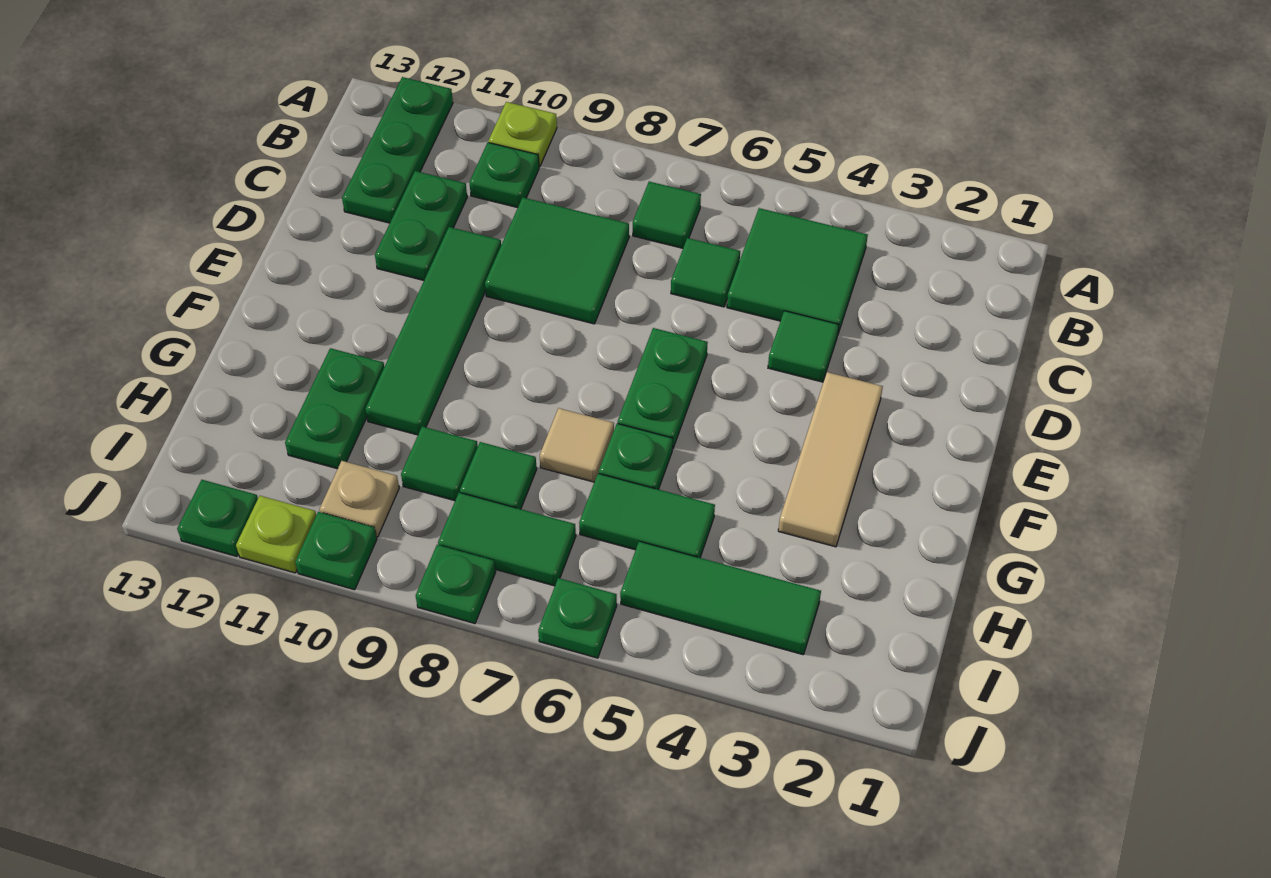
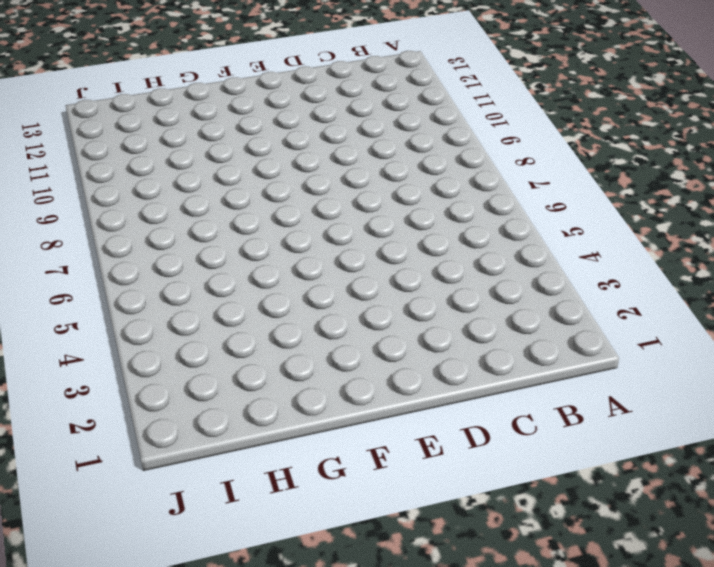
none -> lime plate A10 level 1
none -> green plate A12:C12 level 1
none -> green tile B4:C5 level 1

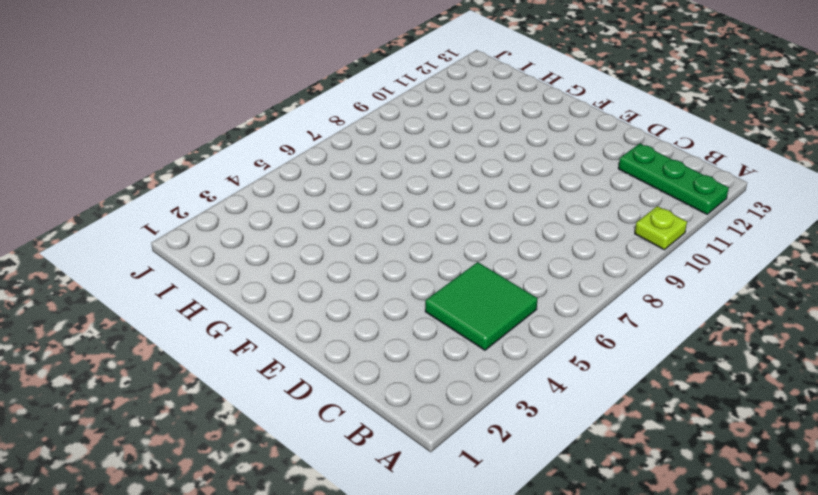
none -> green tile B7 level 1
none -> green plate B10 level 1
none -> green tile C6 level 1

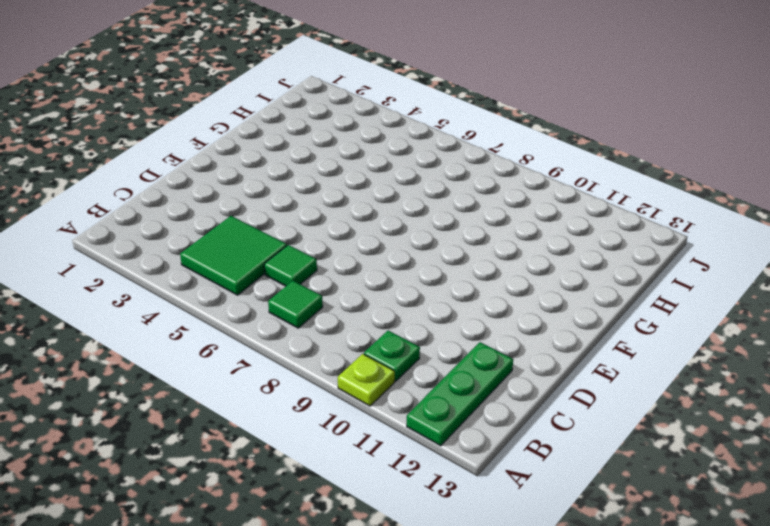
none -> green tile C8:D9 level 1
none -> green plate C11:D11 level 1
none -> green tile D4 level 1

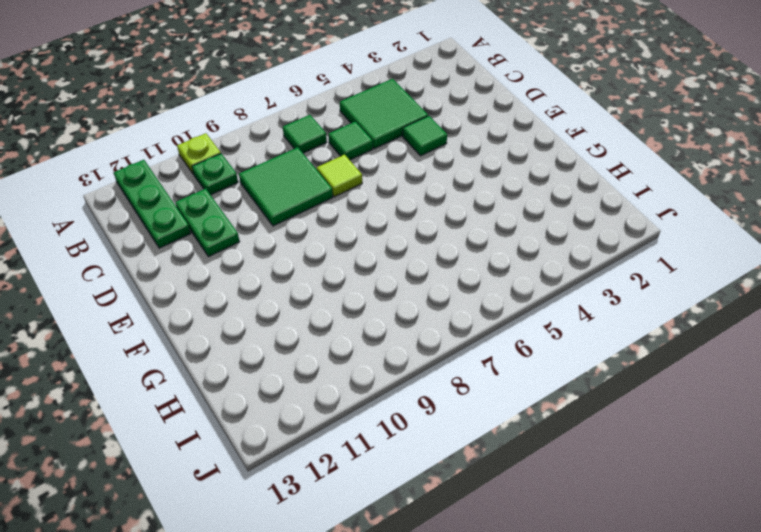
lime tile D7 level 1 -> none
none -> green tile D10:G10 level 1
none -> tan tile E3:G3 level 1
none -> green plate E6:F6 level 1

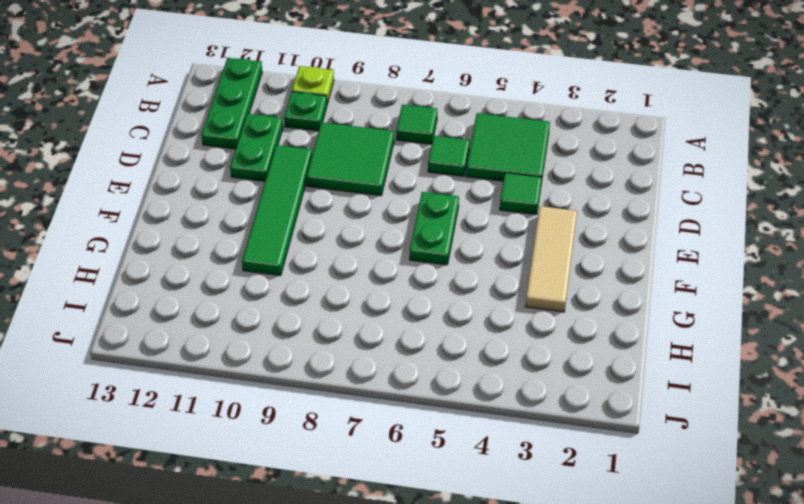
none -> green plate G6 level 1
none -> tan tile G7 level 1
none -> green plate G11:H11 level 1

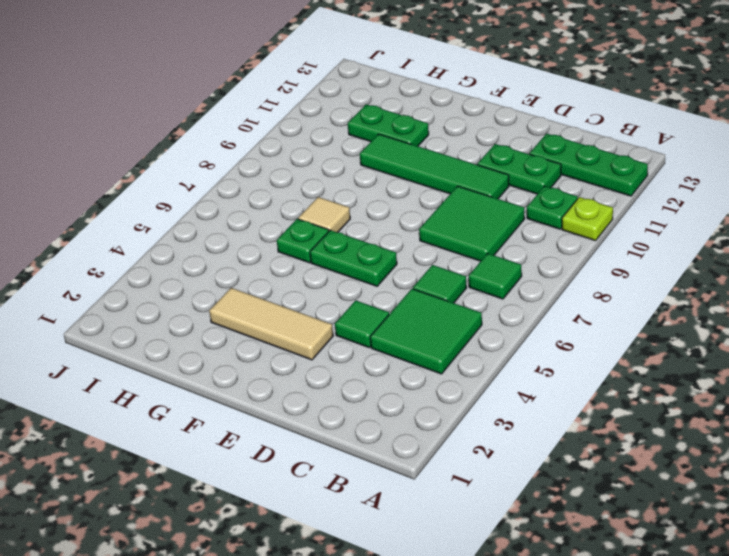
none -> green tile H5:H6 level 1
none -> green tile H8 level 1
none -> green tile H9 level 1

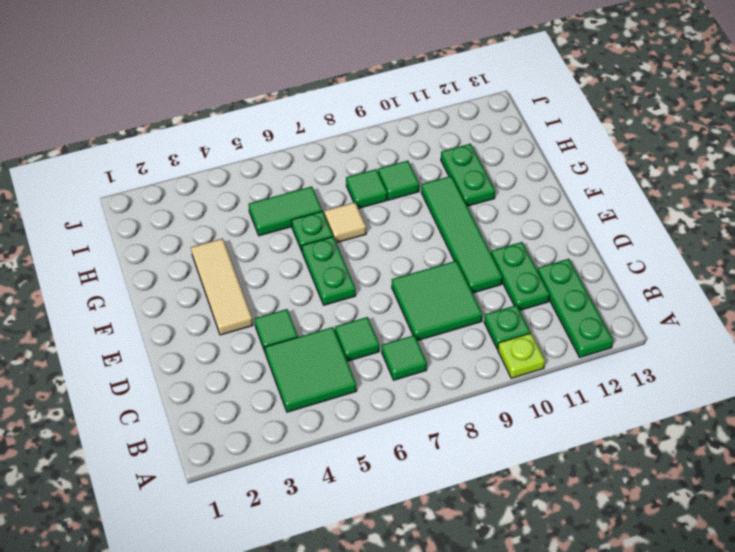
none -> green tile I3:I5 level 1
none -> green tile I7:I8 level 1
none -> tan plate I10 level 1

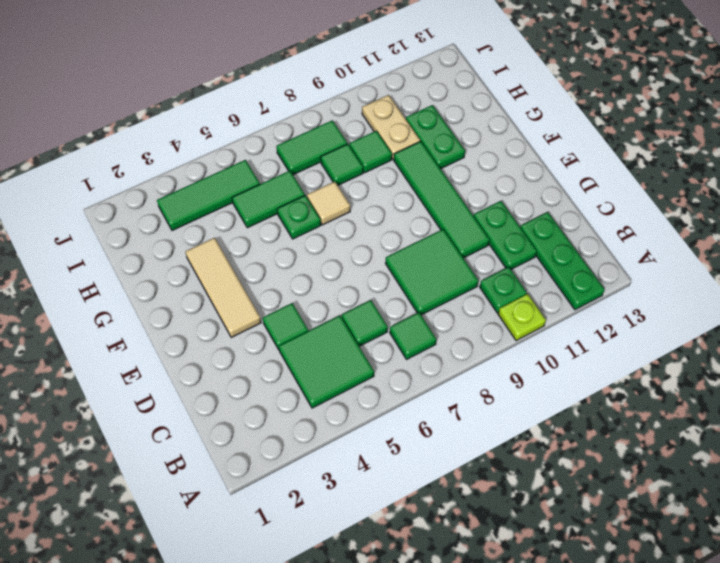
tan plate H10:I10 level 1 -> tan plate I10 level 1
none -> green plate E6:F6 level 1
none -> green plate J6 level 1
none -> green plate J8 level 1

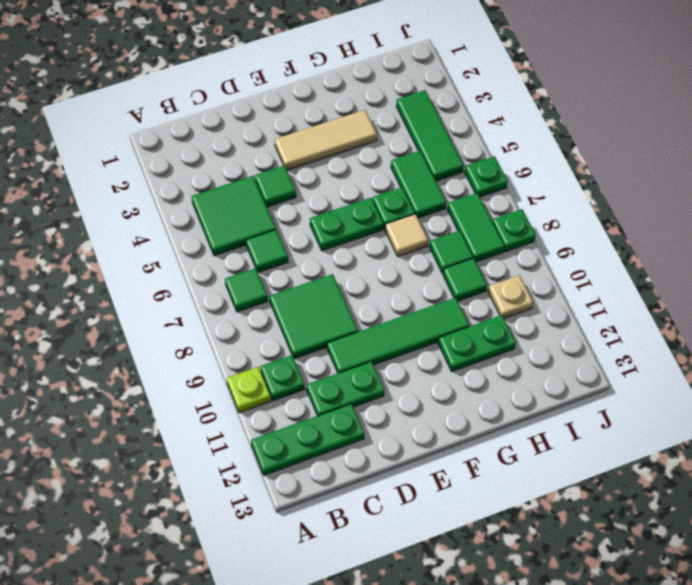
none -> green plate J10 level 1
none -> lime plate J11 level 1
none -> green plate J12 level 1

